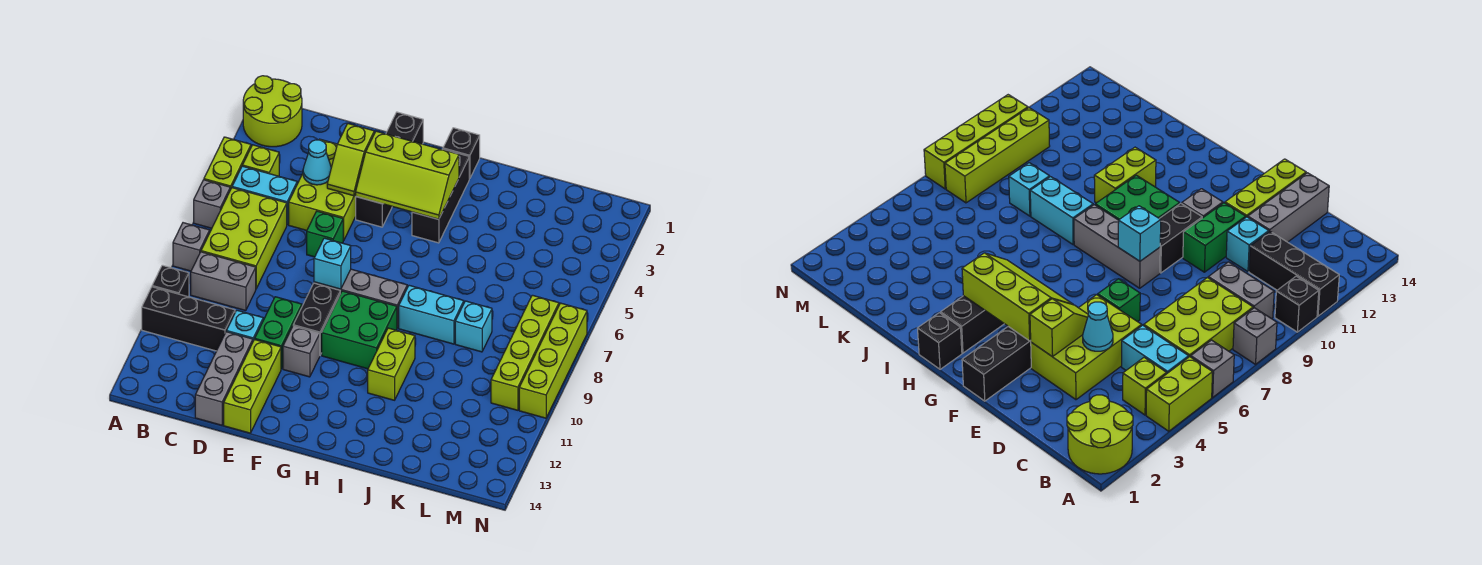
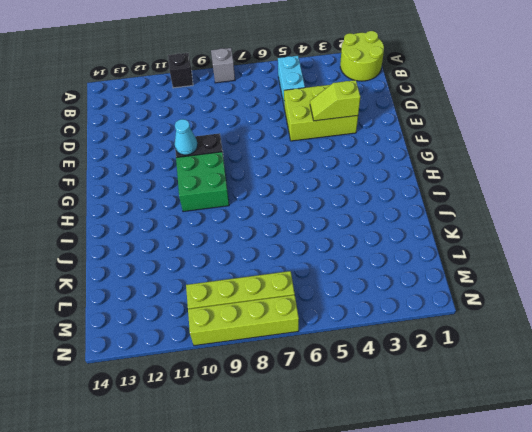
cyan cone F10 level 2 -> cyan cone D4 level 2
none -> lime brick A4:A5 level 1
none -> grey brick A6 level 1
none -> black brick A11:C11 level 1
none -> lime brick B4 level 1

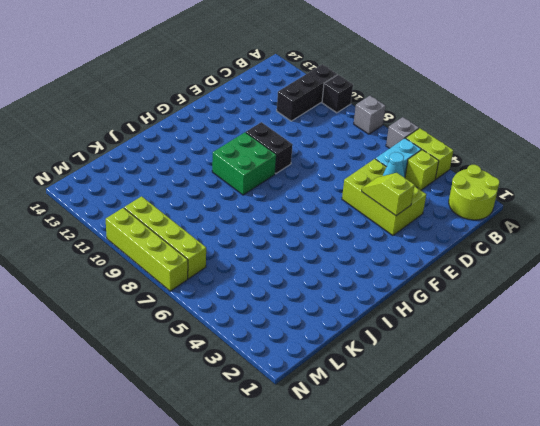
none -> lime brick B6:C8 level 1
none -> grey brick B9:C9 level 1
none -> cyan brick D11 level 1
none -> grey brick D12:D14 level 1

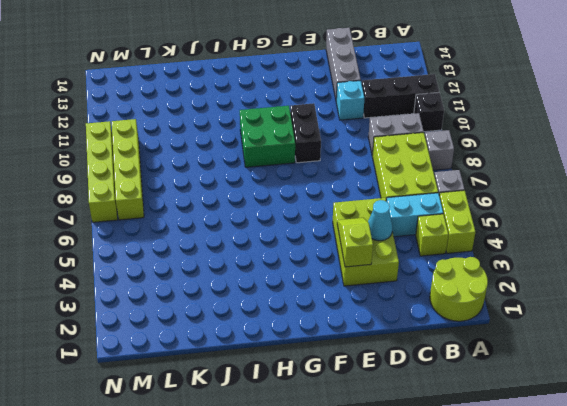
none -> green brick E6 level 1
none -> green brick E10:E11 level 1
none -> lime brick E12:E14 level 1
none -> black brick F1:F4 level 1

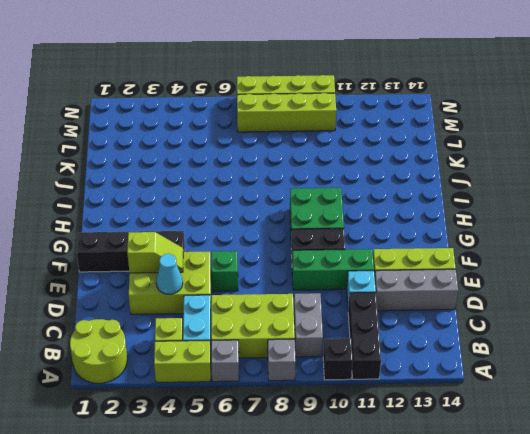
green brick E9:E11 level 1 -> green brick E10:E11 level 1
none -> grey brick F8:H8 level 1
none -> grey brick F11 level 1
none -> black brick H1 level 1
none -> black brick H2:H4 level 1

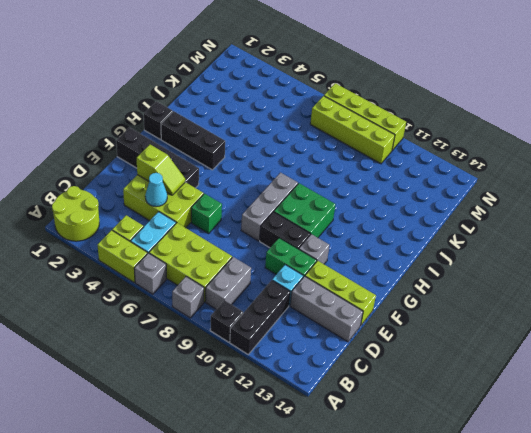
none -> cyan brick I8:J8 level 1
none -> lime brick I10:I11 level 1
none -> cyan brick K8 level 1
none -> lime slope F3:H4 level 2 top 3

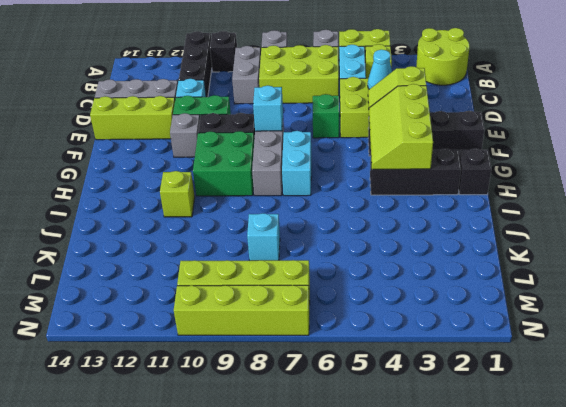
cyan brick G7:H7 level 1 -> cyan brick I8:J8 level 1
lime brick I11 level 1 -> lime brick I10:I11 level 1

